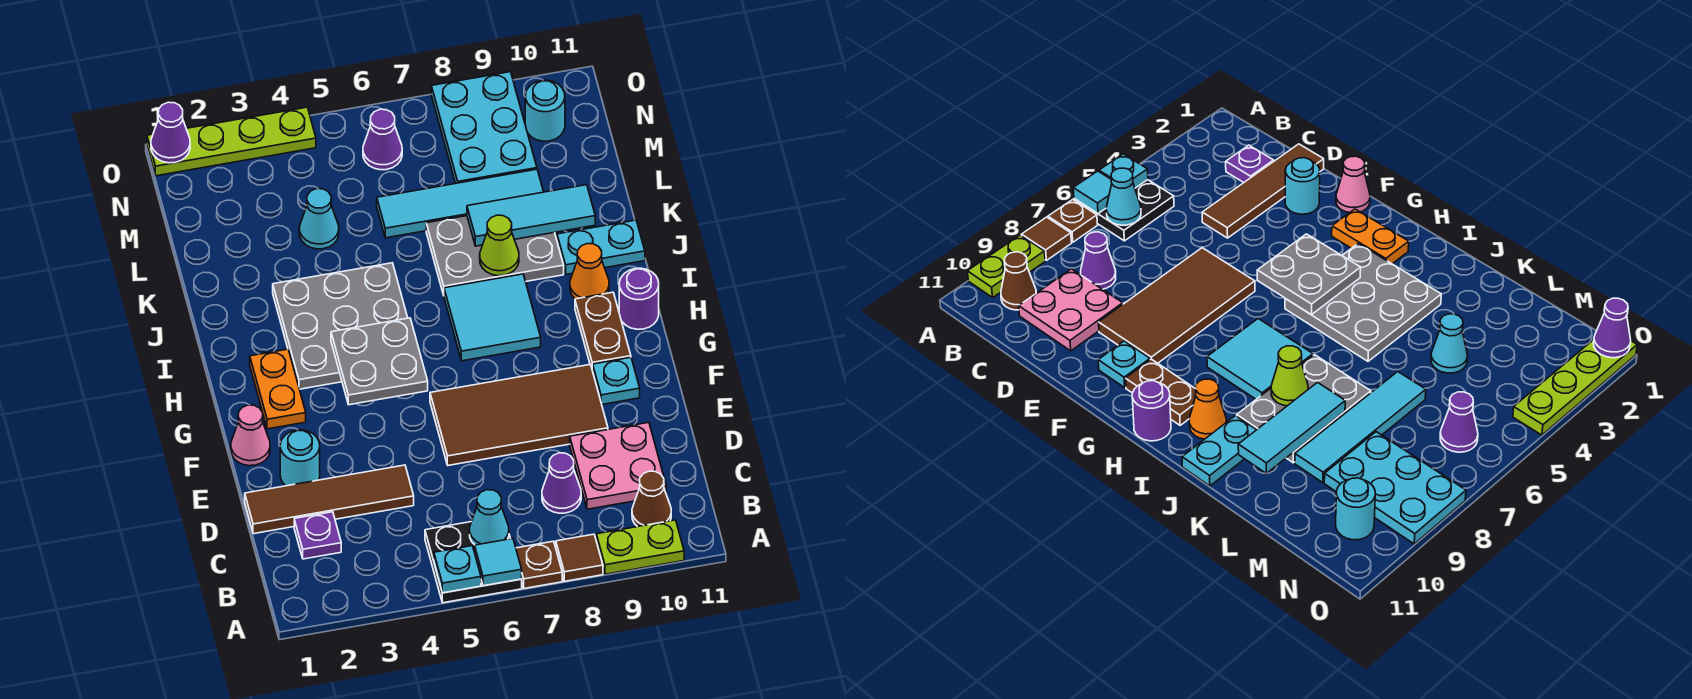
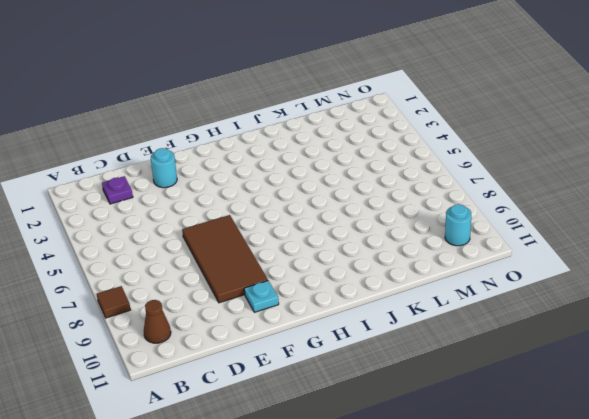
none -> black plate A5:B6 level 1
none -> brown plate A7 level 1
none -> lime plate A9:A10 level 1
none -> purple cone C8 level 1

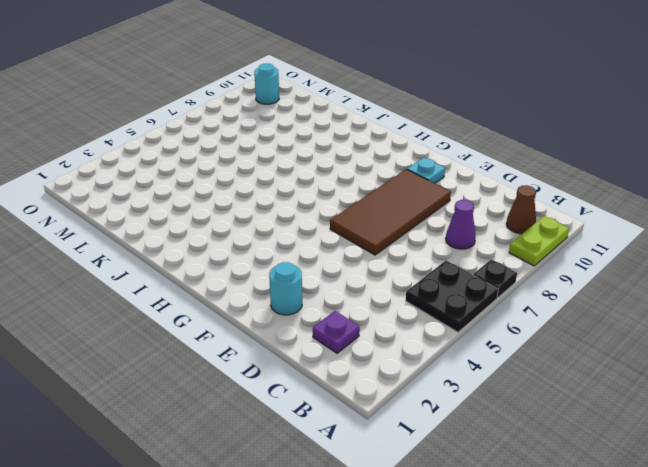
black plate A7 level 1 -> brown plate A7 level 1
none -> brown tile A8 level 1
none -> pink plate C9:D10 level 1
none -> brown tile D1:D4 level 1
none -> pink cone F1 level 1

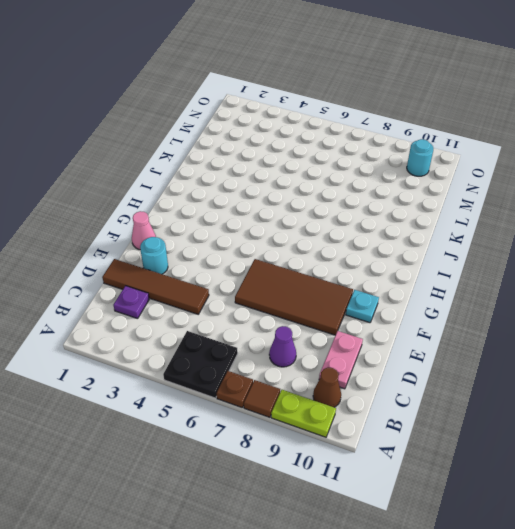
pink plate C10:D10 level 1 -> pink plate C9:D10 level 1
none -> orange plate G2:H2 level 1
none -> brown plate G10:H10 level 1
none -> grey plate H3:J5 level 1
none -> cyan tile H7:I8 level 1

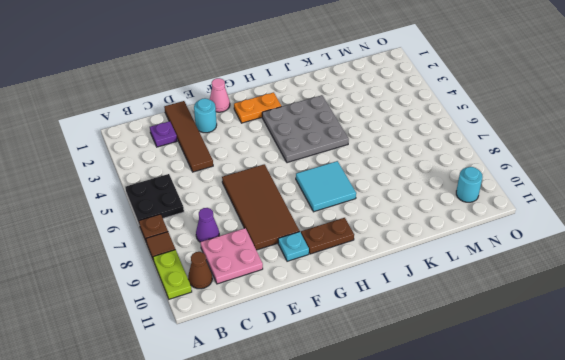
none -> purple round brick H11 level 1
none -> orange cone I10 level 1
none -> grey plate J7:K9 level 1
none -> cyan plate J10:J11 level 1

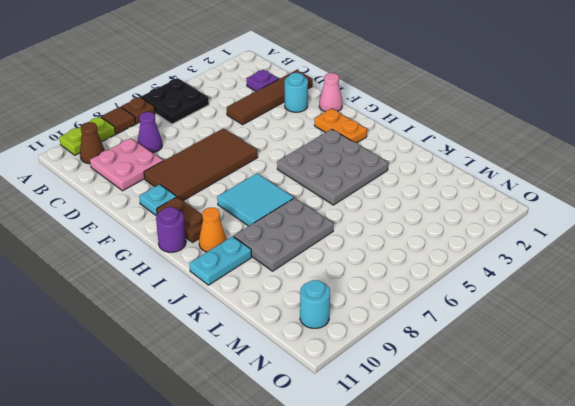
none -> cyan cone L4 level 1
none -> cyan tile L6:L9 level 1
none -> cyan plate M8:O9 level 1
none -> purple cone N6 level 1

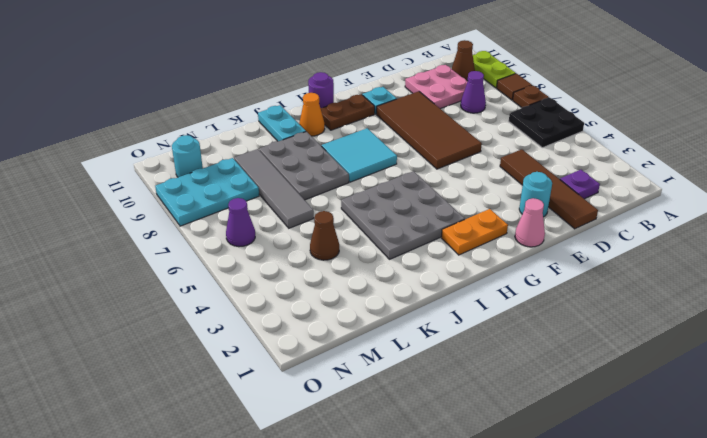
brown cone L4 level 1 -> cyan cone L4 level 1
grey tile L6:L9 level 1 -> cyan tile L6:L9 level 1
none -> lime plate O1:O4 level 1
none -> cyan plate A5 level 2
none -> cyan tile A6 level 2
none -> cyan cone B6 level 2

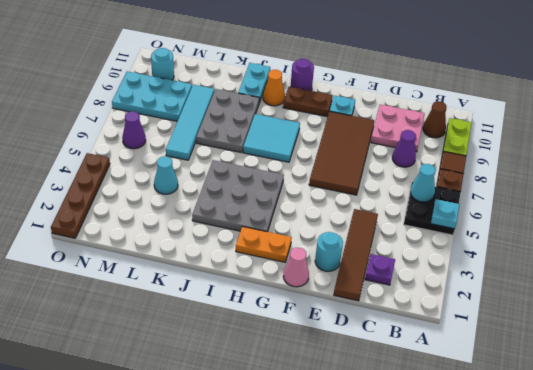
brown plate O1:O4 level 1 -> lime plate O1:O4 level 1
none -> cyan tile A6 level 2
none -> grey plate G4:H5 level 2
none -> lime cone J8 level 2
none -> cyan tile K8:K10 level 2

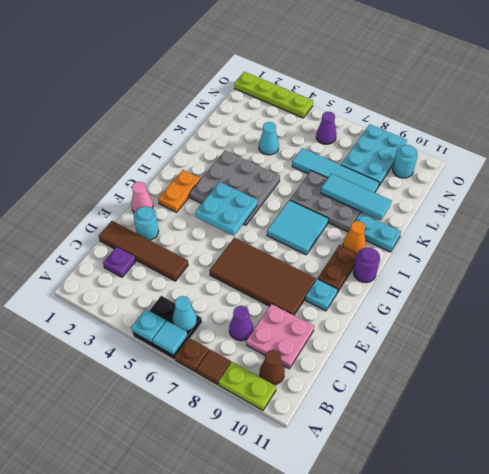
cyan plate G4:H5 level 2 -> grey plate G4:H5 level 2
none -> lime cone J8 level 2
none -> purple cone O1 level 2

